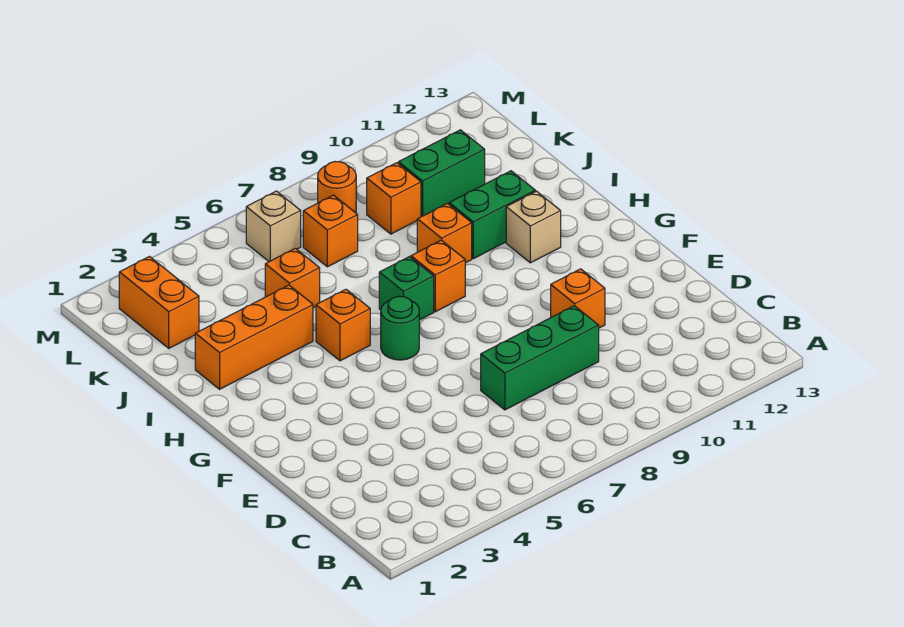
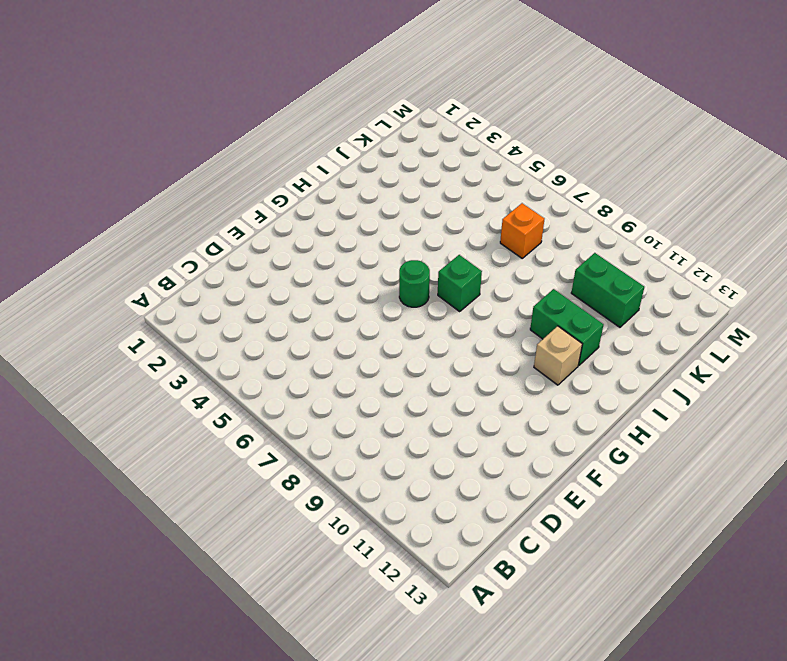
none -> green brick D7:D9 level 1
none -> orange brick E10 level 1
none -> orange brick H5 level 1

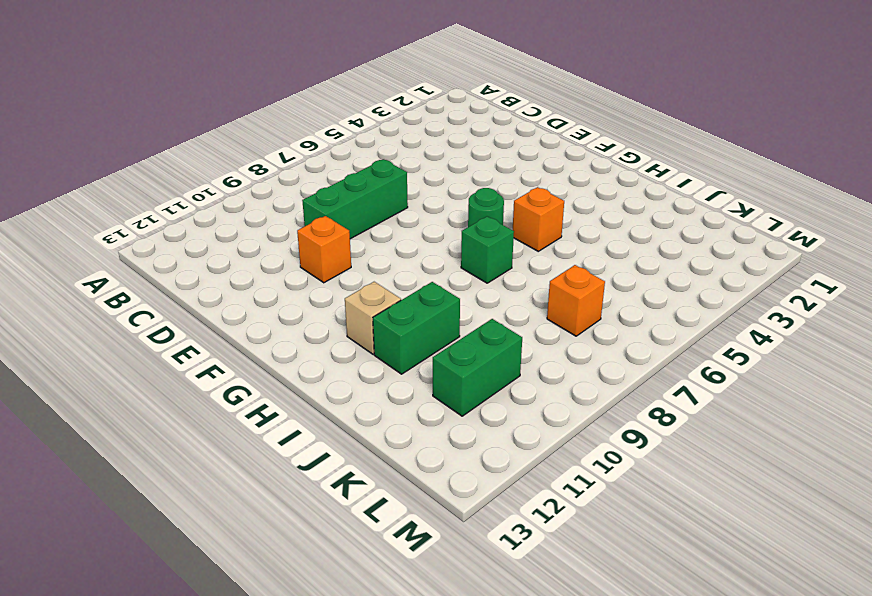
none -> orange brick H8 level 1
none -> orange brick I2:I4 level 1
none -> orange brick I9 level 1

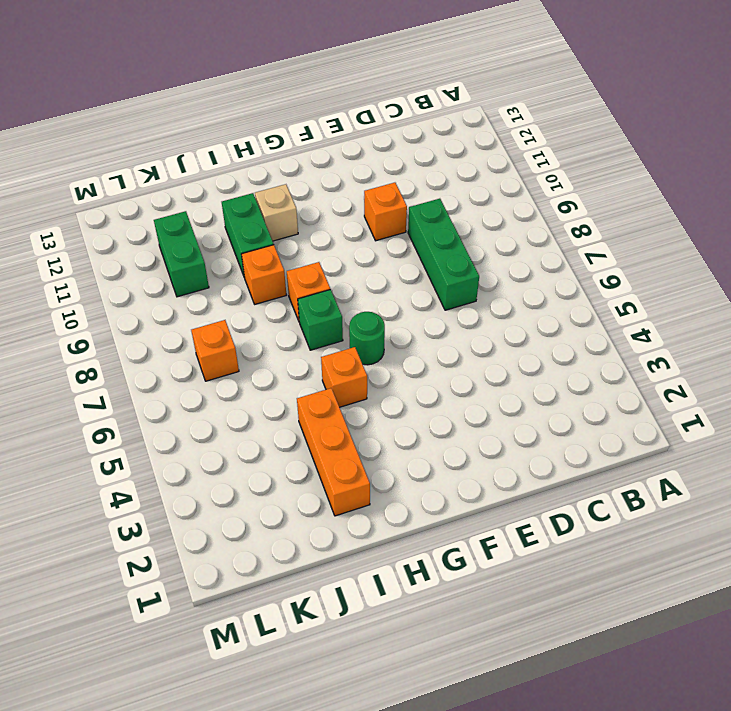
none -> orange brick J5 level 1
none -> orange brick K2:L2 level 1
none -> orange brick K9 level 1

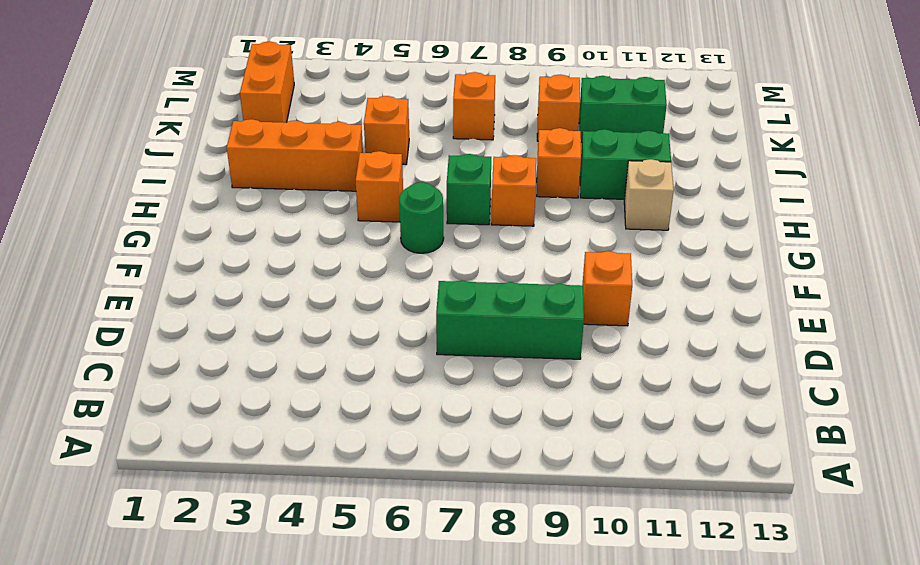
none -> tan brick L6 level 1
none -> orange round brick L8 level 1

